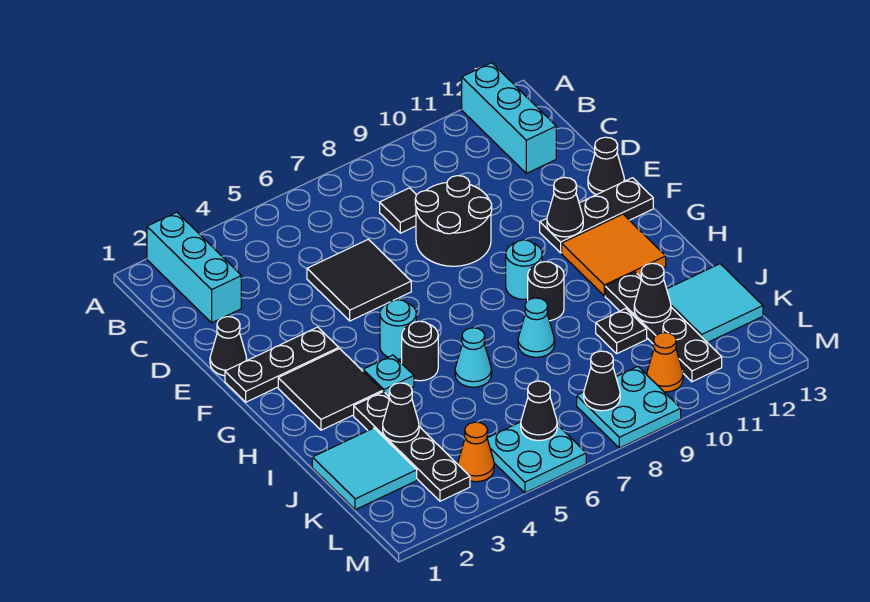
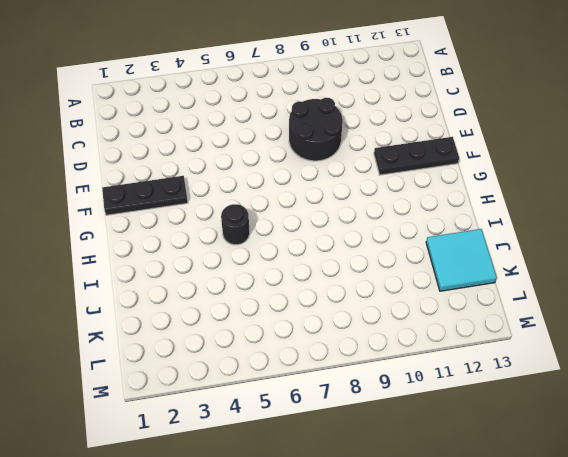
none -> cyan brick A2:C2 level 1
none -> cyan brick A12:C12 level 1
none -> black tile C8 level 1
none -> black tile D5:E6 level 1

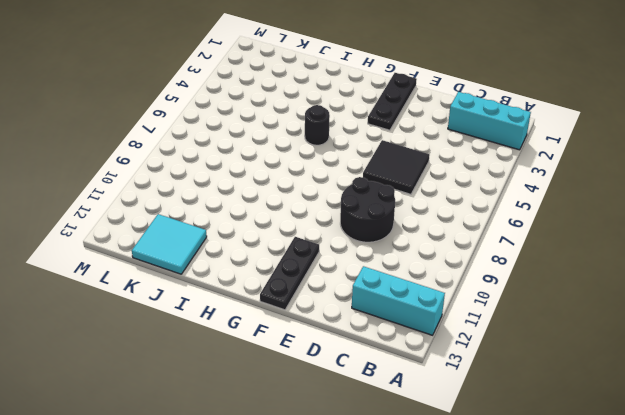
none -> black tile C8 level 1
none -> black cone E1 level 1
none -> black cone E13 level 1
none -> black tile G2:H3 level 1

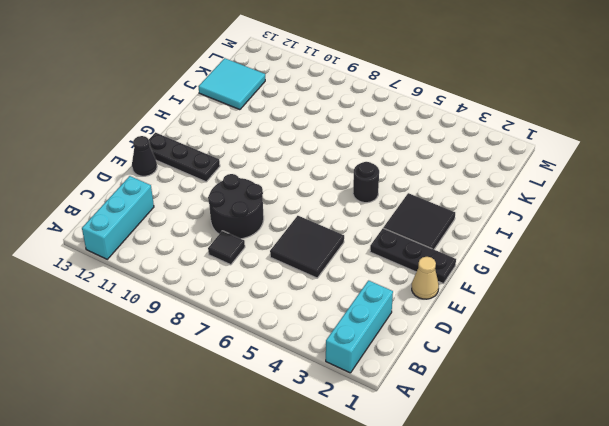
tan cone E1 level 1 -> black cone E1 level 1
none -> cyan round brick G5 level 1
none -> cyan round brick G9 level 1
none -> orange tile G11:H12 level 1
none -> cyan plate H4 level 1

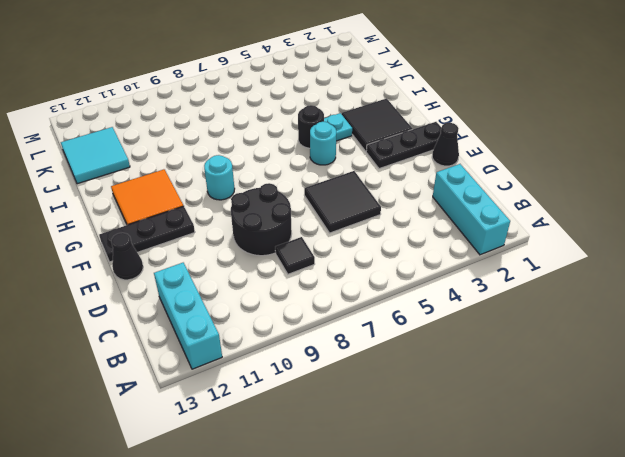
none -> black round brick H9 level 1
none -> black plate I3:L3 level 1
none -> cyan cone I6 level 1
none -> cyan cone I8 level 1

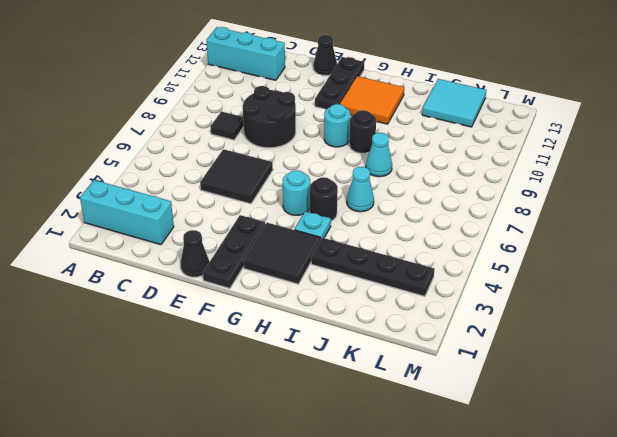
none -> black plate I11:L11 level 1
none -> cyan tile J1:K2 level 1
none -> black plate J10 level 1
none -> orange cone L4 level 1

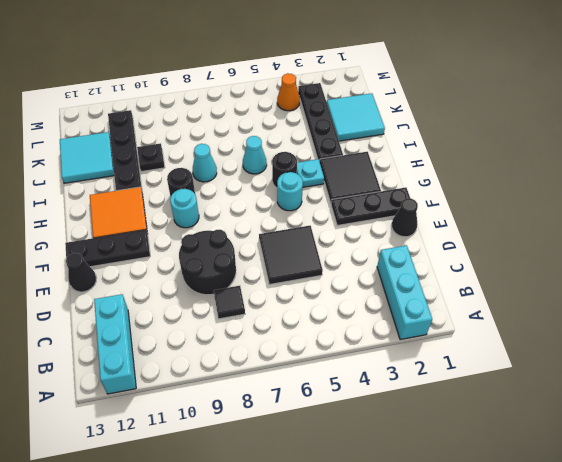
none -> cyan plate L5:M6 level 1
none -> cyan plate L8:M9 level 1
none -> orange cone L10 level 1
none -> black cone F11 level 2

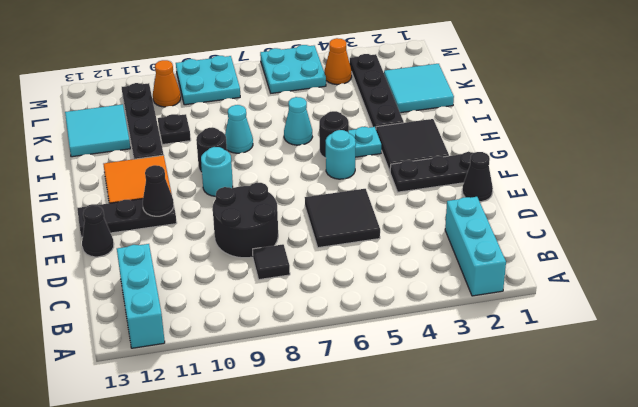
none -> black cone J3 level 2
none -> black cone J11 level 2
none -> black cone L6 level 2
none -> black cone L8 level 2

